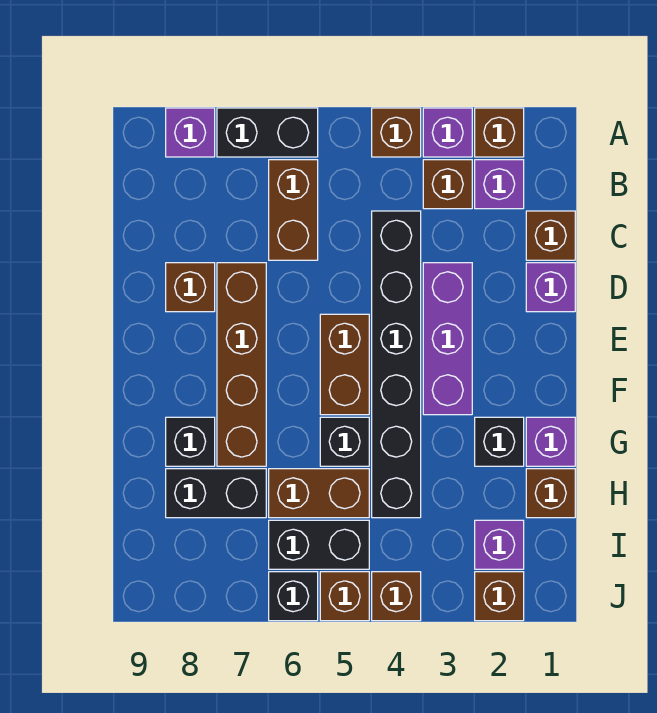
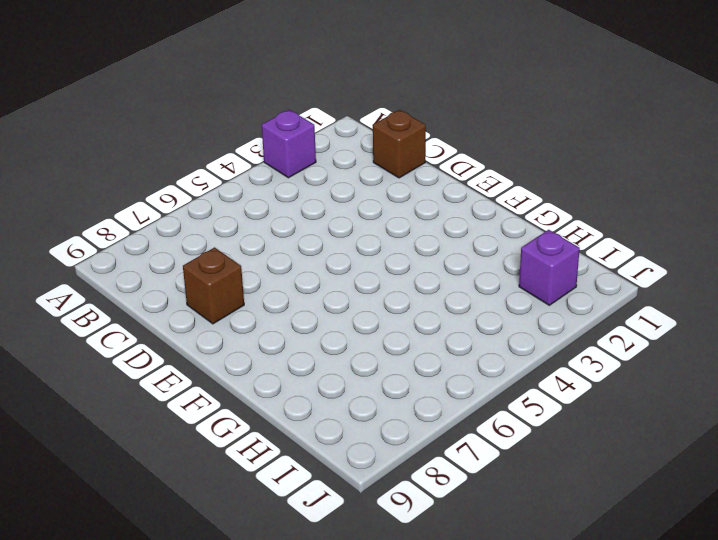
none -> brown brick A2 level 1
none -> brown brick A4 level 1
none -> black brick A6:A7 level 1

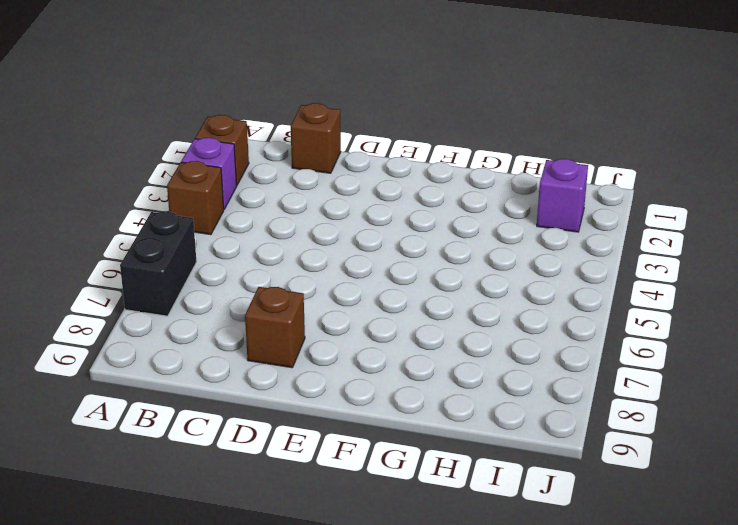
none -> purple brick A8 level 1
none -> purple brick B2 level 1
none -> brown brick B3 level 1

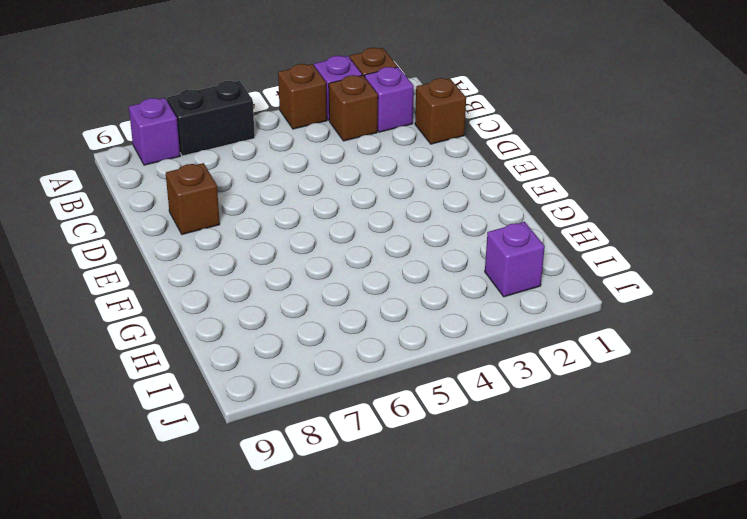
none -> brown brick B6:C6 level 1
none -> black brick C4:H4 level 1
none -> purple brick D1 level 1

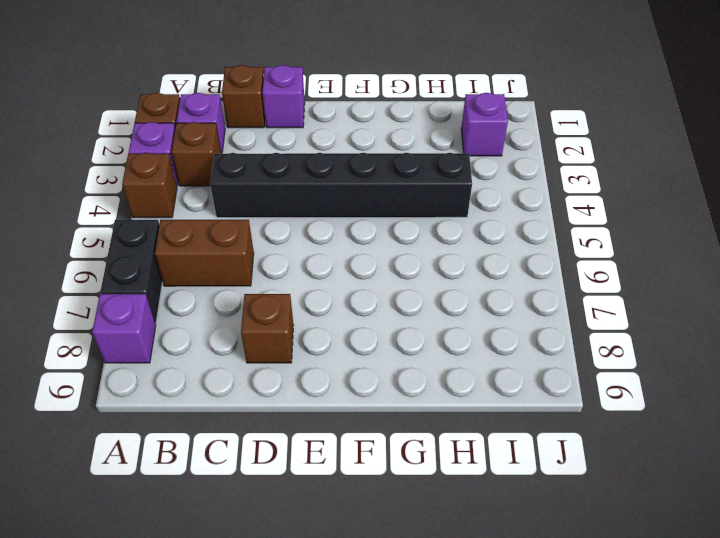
none -> purple brick D3:F3 level 1
none -> brown brick D7:G7 level 1
none -> brown brick E5:F5 level 1

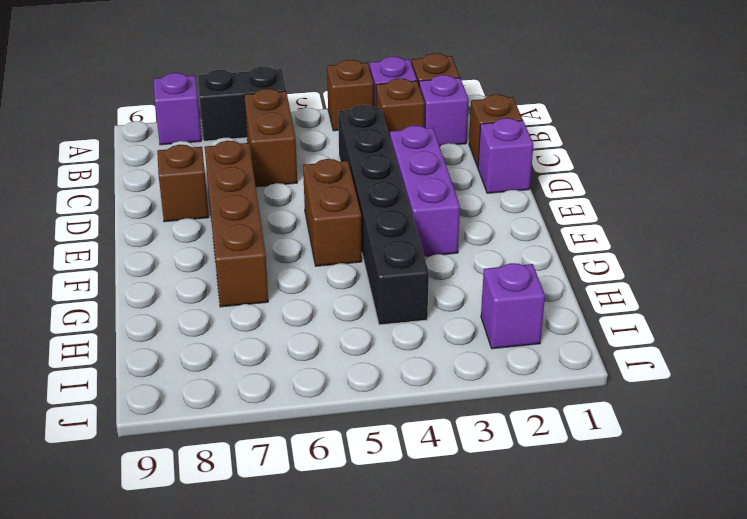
none -> purple brick G1 level 1
none -> black brick G2 level 1
none -> black brick G5 level 1

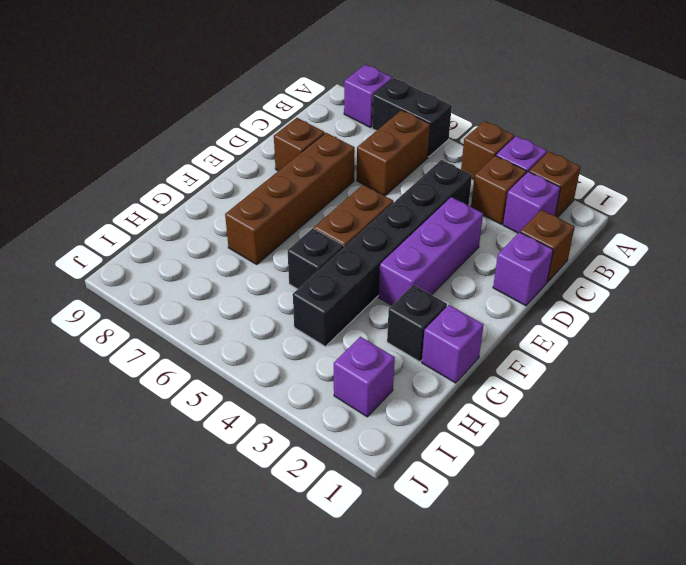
none -> black brick G8 level 1
none -> brown brick H1 level 1
none -> brown brick H5:H6 level 1

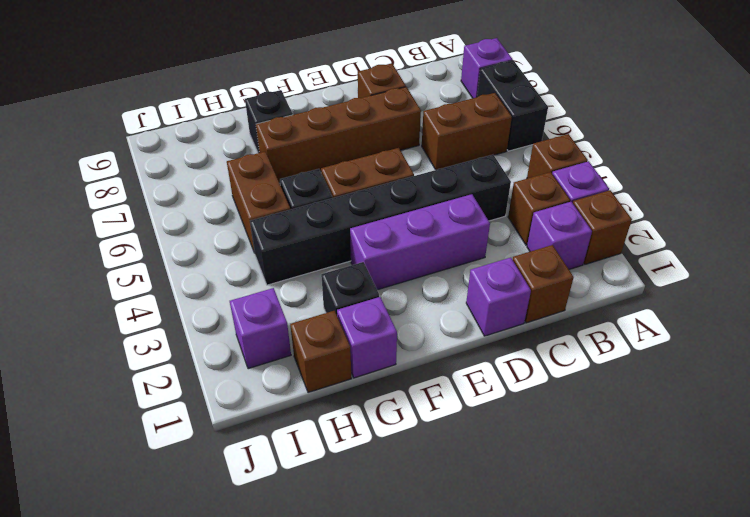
none -> black brick H7:H8 level 1
none -> black brick I5:I6 level 1
none -> brown brick J2 level 1

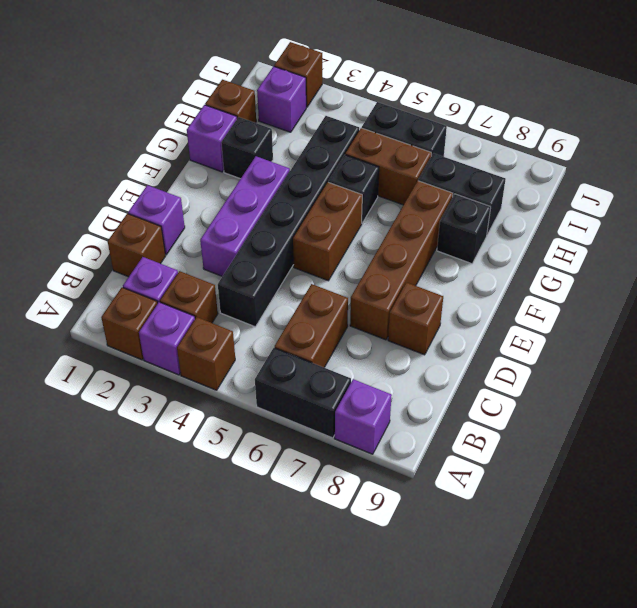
none -> brown brick J4 level 1
none -> brown brick J5 level 1
none -> black brick J6 level 1

